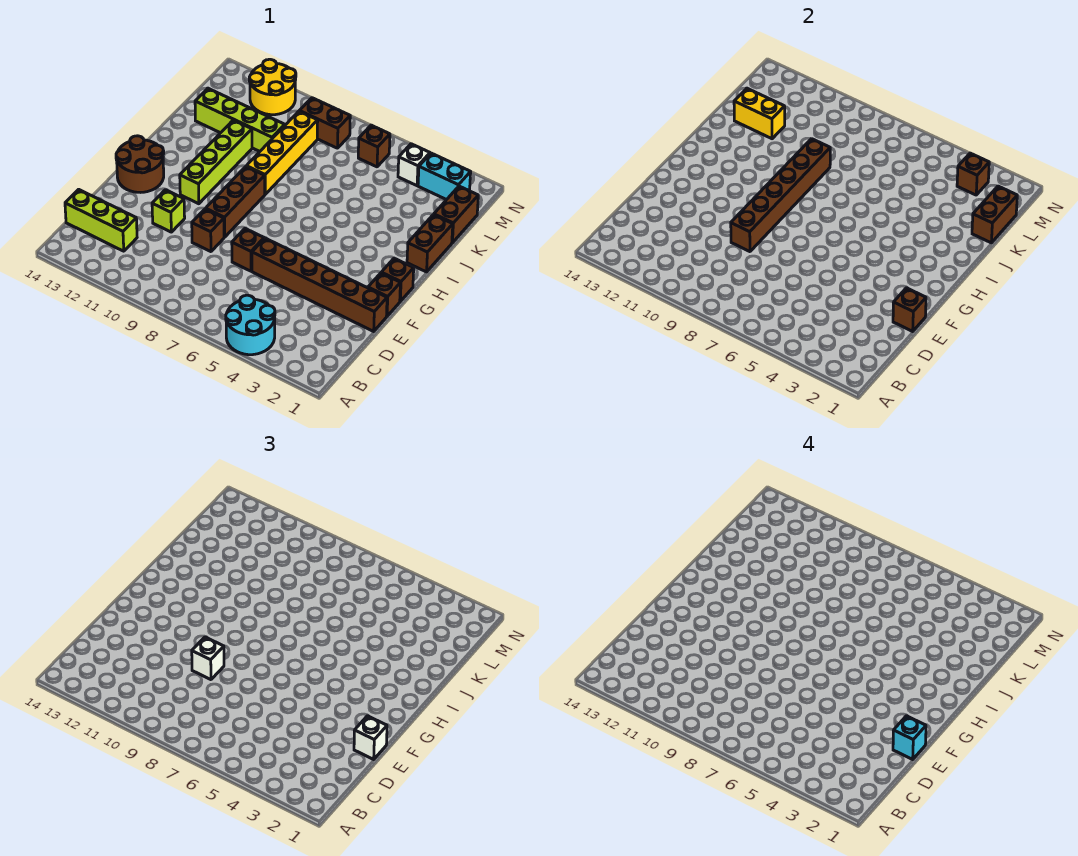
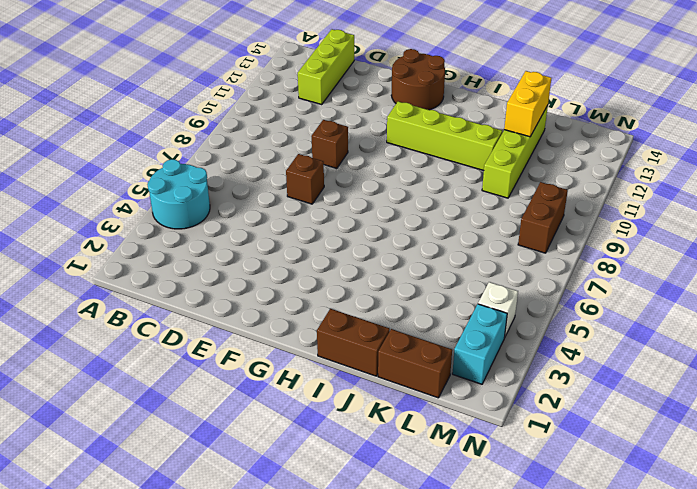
none -> brown brick E1:E6 level 1
none -> lime brick E11 level 1
none -> brown brick F1 level 1

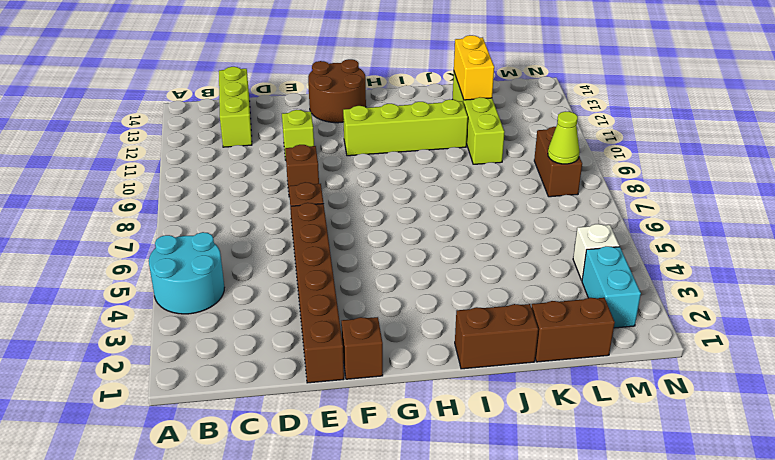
lime cone M8 level 2 -> none
none -> brown brick F9:H9 level 1
none -> brown brick G1 level 1
none -> yellow brick I9:L9 level 1

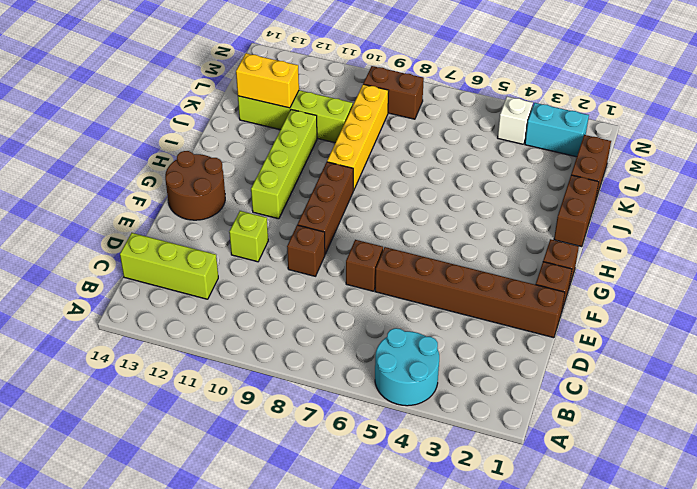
none -> brown brick M6 level 1
none -> yellow round brick M11:N12 level 1
none -> brown brick E1 level 2

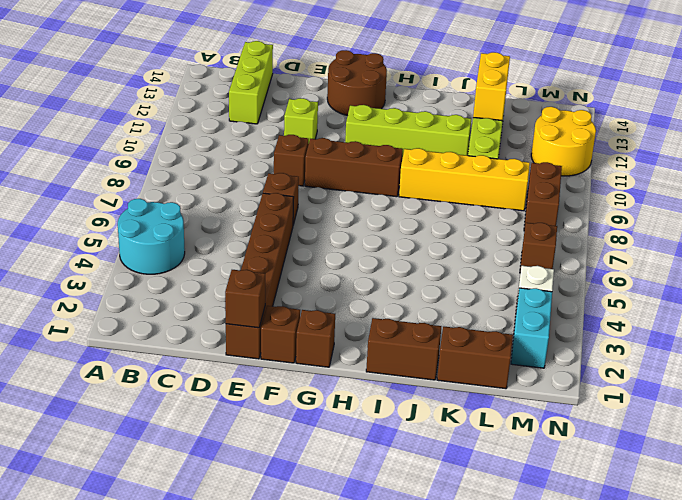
none -> brown brick E9:J9 level 2
none -> brown brick K1:L1 level 2
none -> brown brick M3 level 2

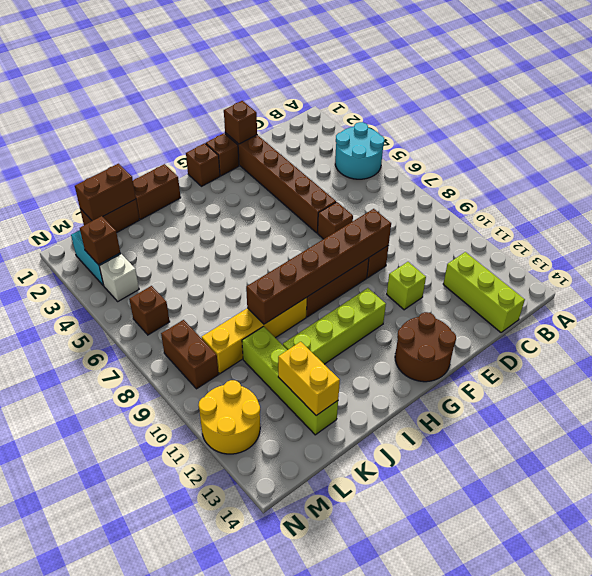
none -> white brick E1 level 3
none -> white brick E9 level 3
none -> cyan brick E1 level 4

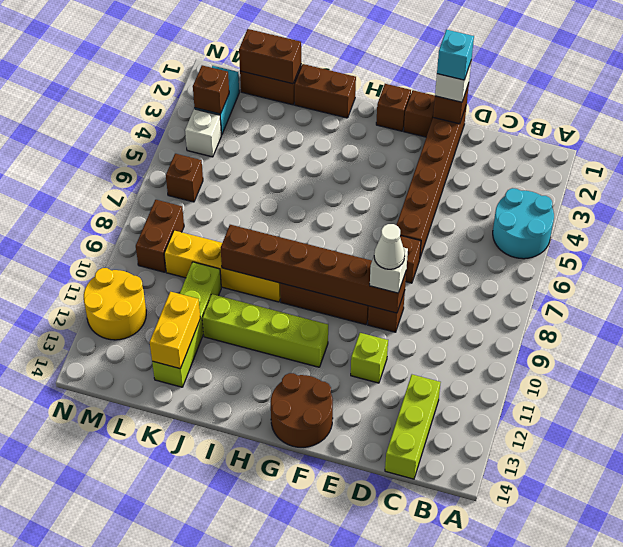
white cone E9 level 4 -> none

